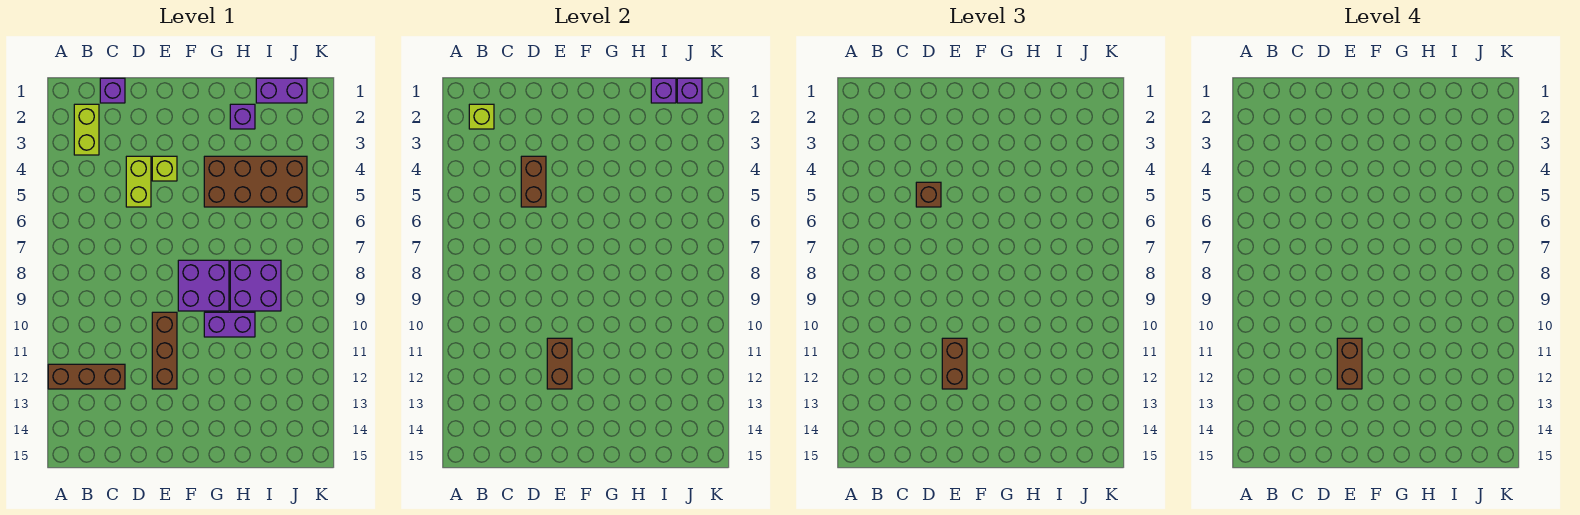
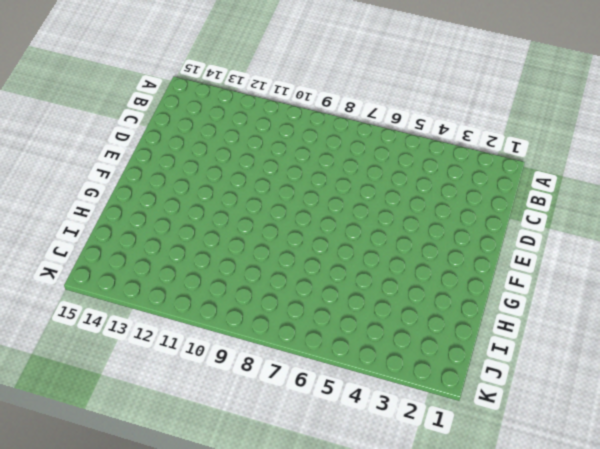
none -> brown brick A12:C12 level 1
none -> lime brick B2:B3 level 1
none -> purple brick C1 level 1

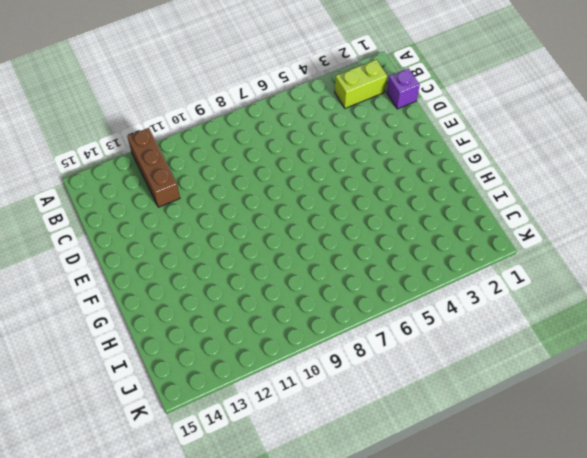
none -> lime brick D4:D5 level 1
none -> lime brick E4 level 1
none -> brown brick E10:E12 level 1

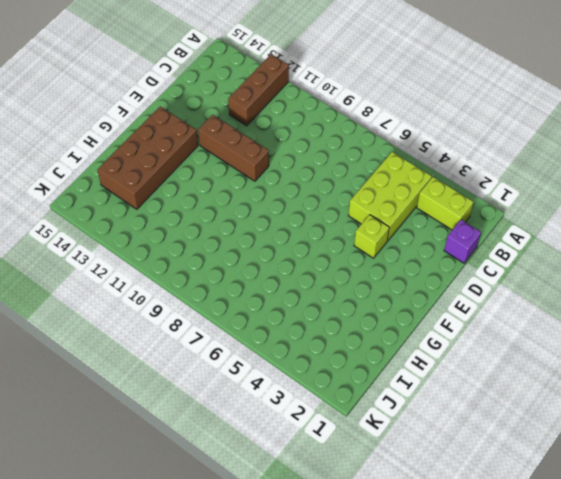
lime brick B4:D5 level 1 -> lime brick D4:D5 level 1
brown brick F13:I14 level 1 -> brown brick G4:J5 level 1
none -> purple brick F8:G9 level 1
none -> purple brick G10:H10 level 1
none -> purple brick H2 level 1

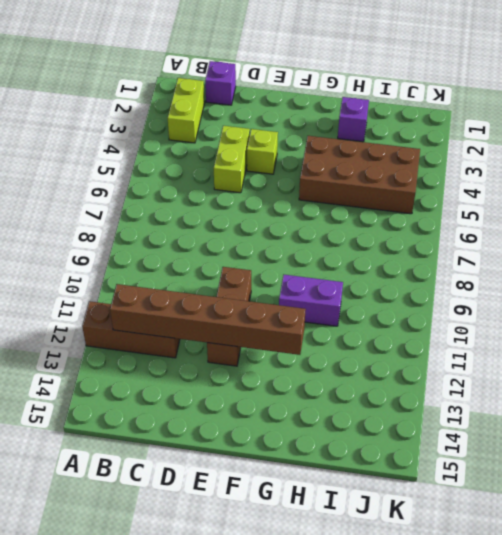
brown brick B12:G12 level 2 -> brown brick E11:E12 level 2
none -> purple brick F8:G9 level 1
none -> purple brick H8:I9 level 1
none -> purple brick I1:J1 level 1

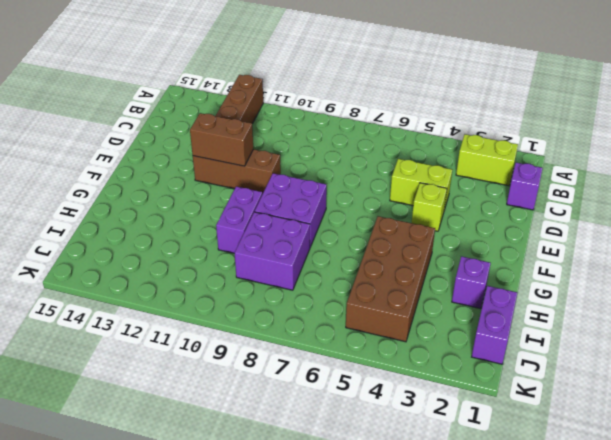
none -> lime brick B2 level 2
none -> brown brick D4:D5 level 2
none -> purple brick I1 level 2

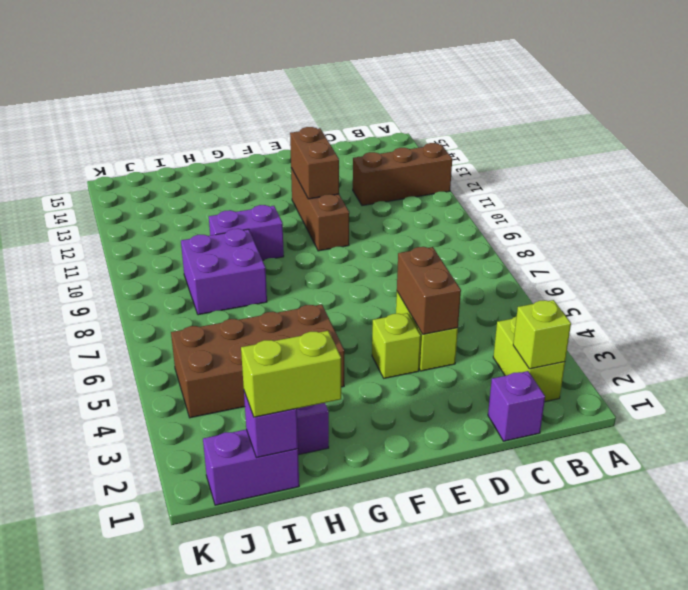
lime brick H1:I1 level 3 -> none
none -> purple brick F8:G9 level 1
none -> purple brick J1 level 2
none -> brown brick D5 level 3

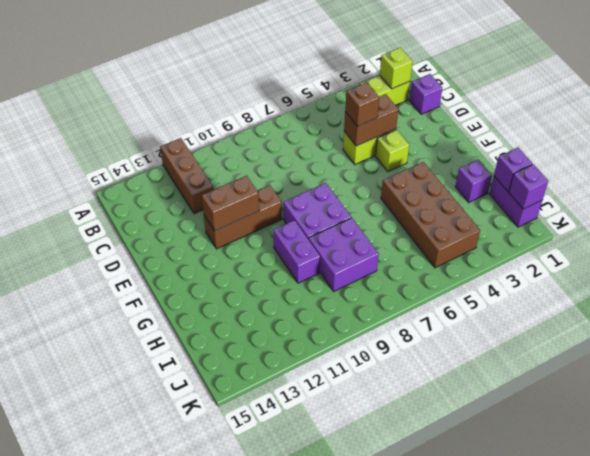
none -> brown brick E11:E12 level 3
none -> brown brick E11:E12 level 4

